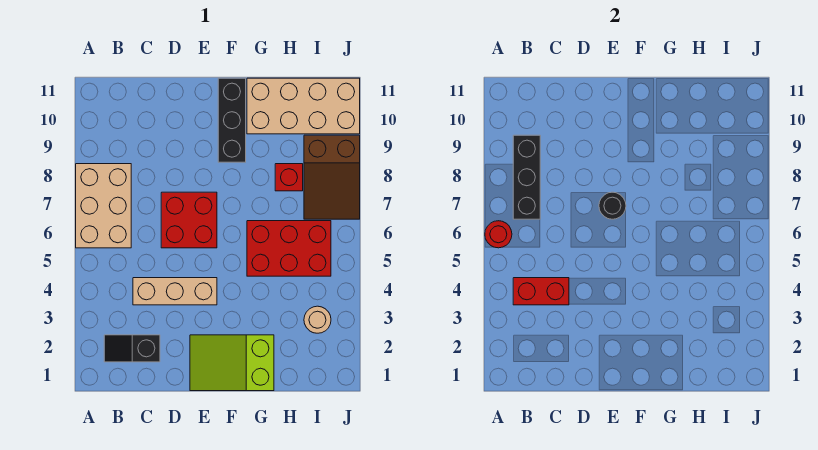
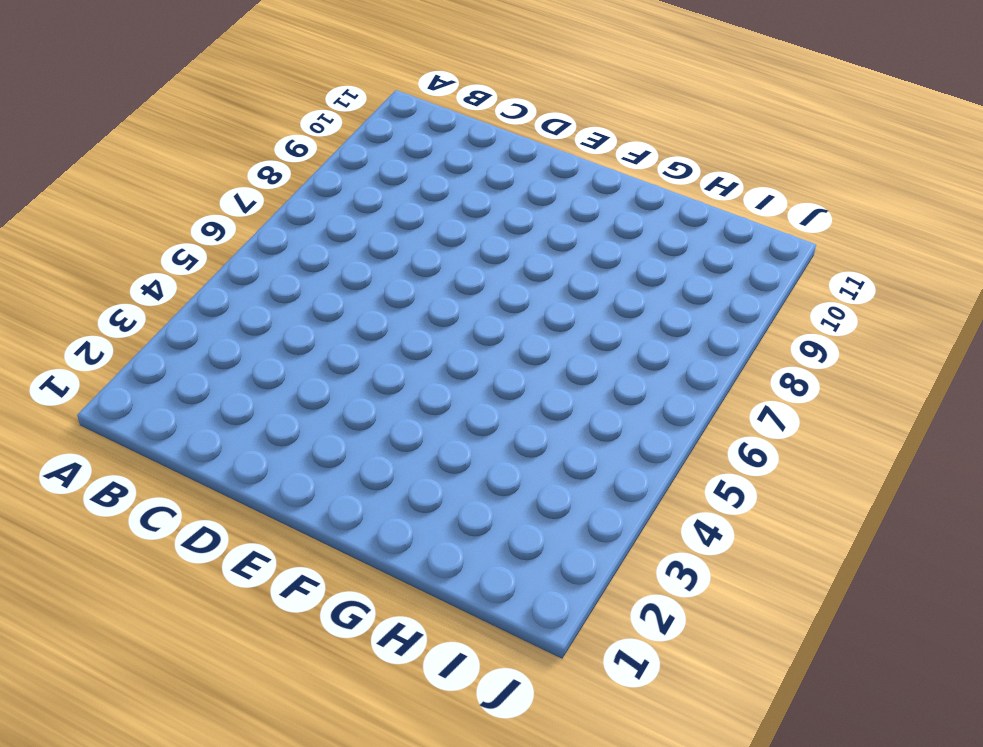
none -> tan brick A6:B8 level 1
none -> black slope B2:C2 level 1 top C
none -> tan brick C4:E4 level 1

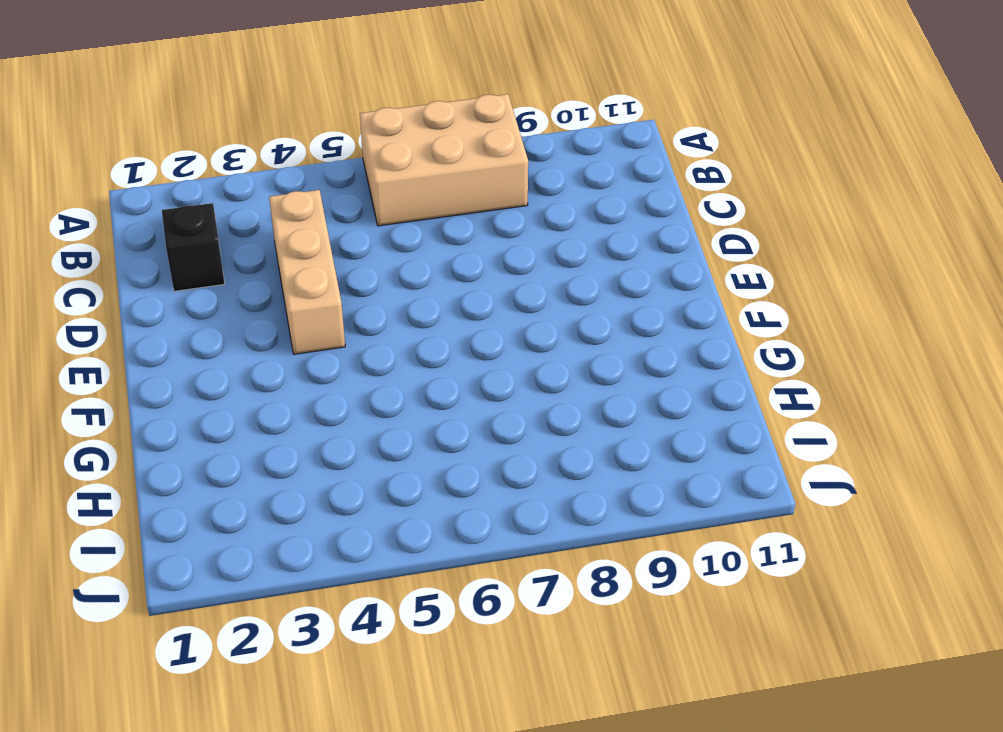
none -> red brick D6:E7 level 1
none -> lime slope E1:G2 level 1 top G
none -> black brick F9:F11 level 1

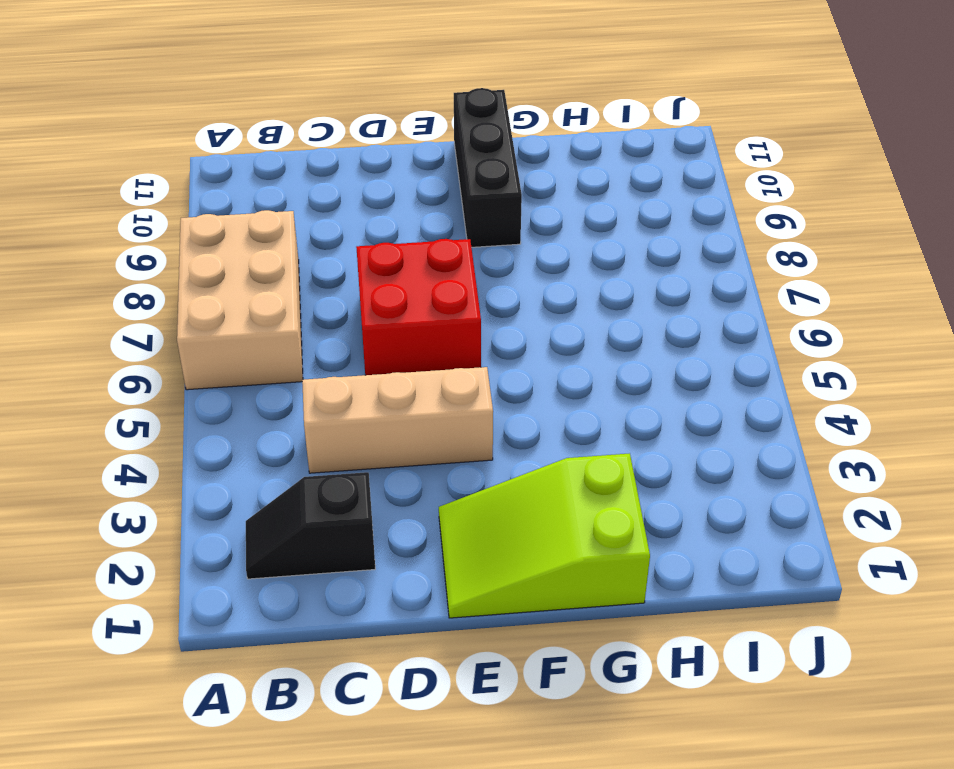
none -> red brick G5:I6 level 1
none -> tan brick G10:J11 level 1
none -> red brick H8 level 1

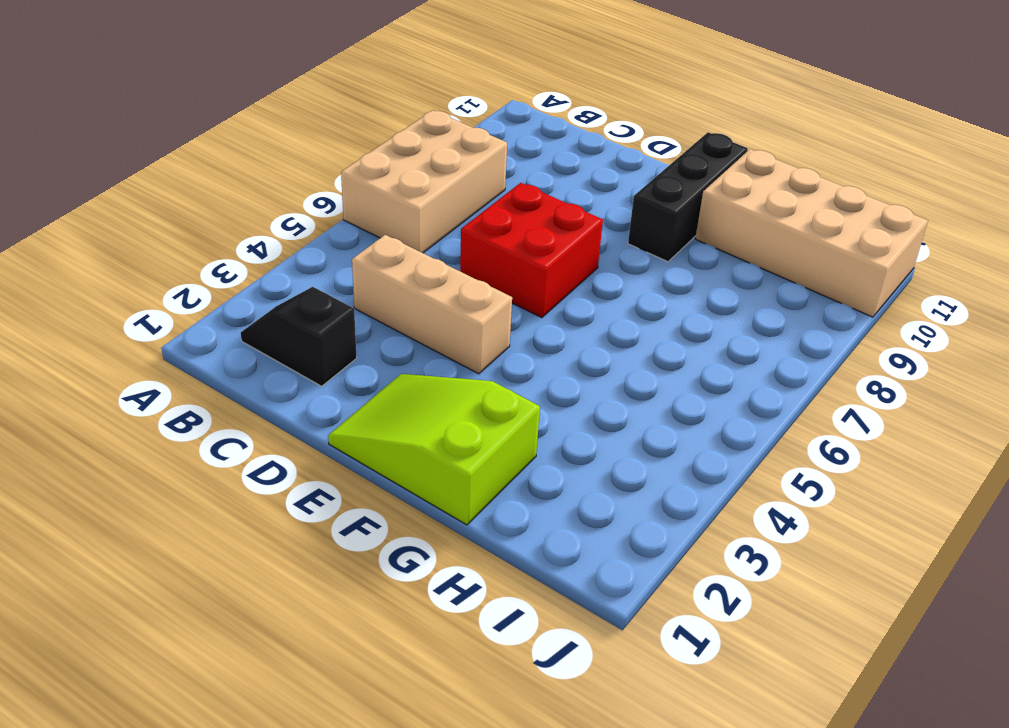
none -> red brick G5:I6 level 1
none -> red brick H8 level 1
none -> tan round brick I3 level 1

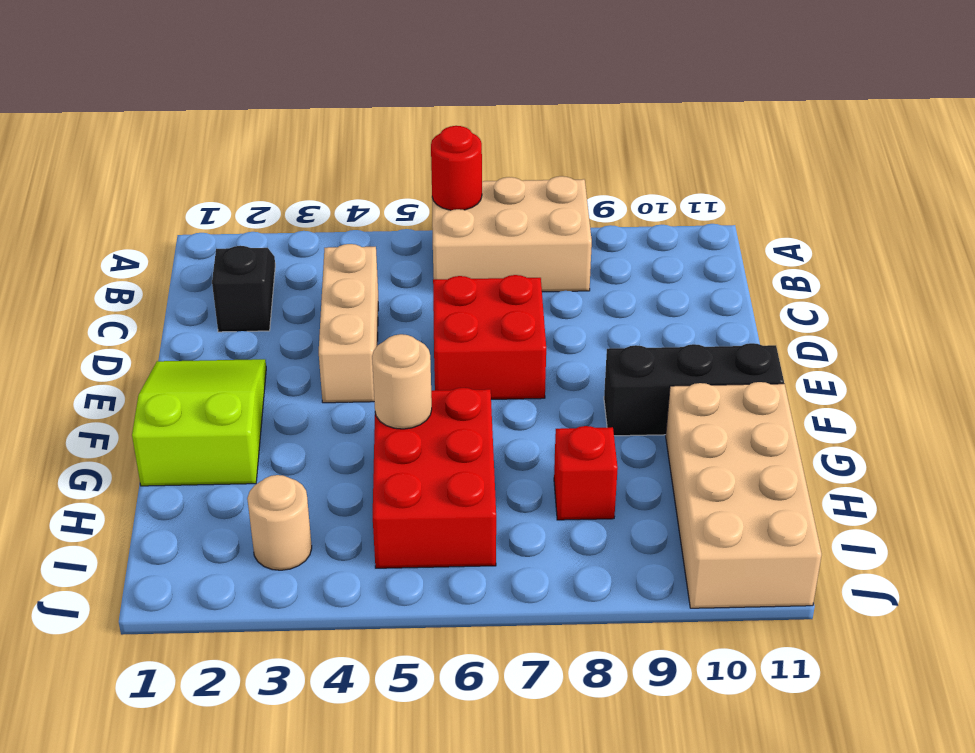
tan round brick G5 level 2 -> none
none -> brown slope I7:J9 level 1 top 9
none -> red brick B4:C4 level 2
none -> black brick B7:B9 level 2

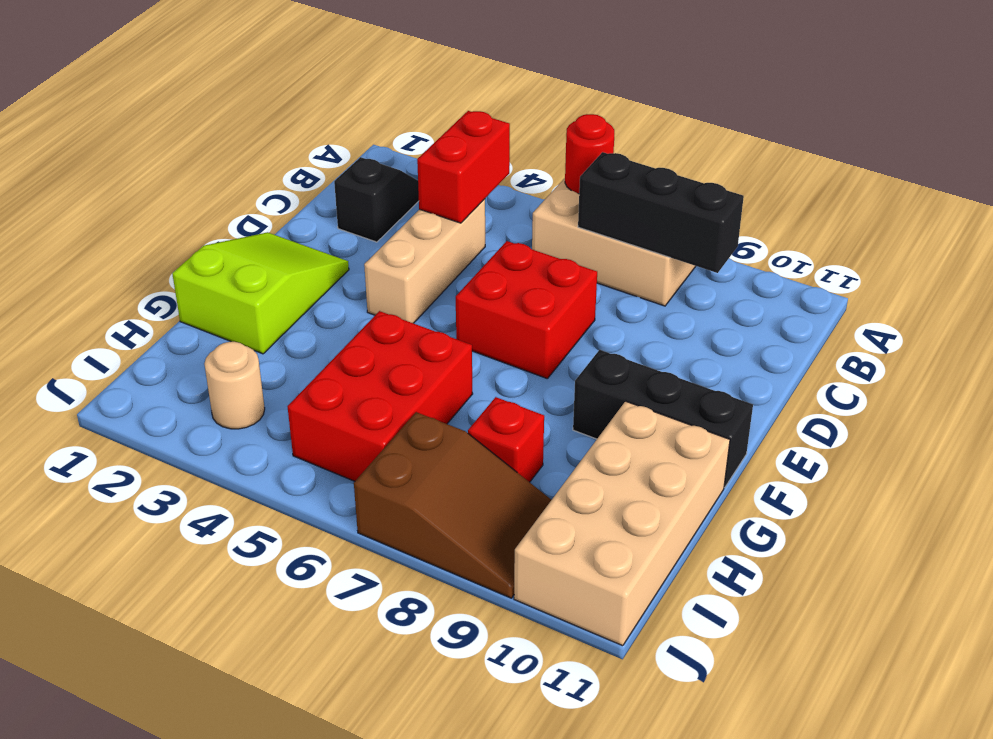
brown slope I7:J9 level 1 top 7 -> brown slope I7:J9 level 1 top 9
none -> black round brick E7 level 2

